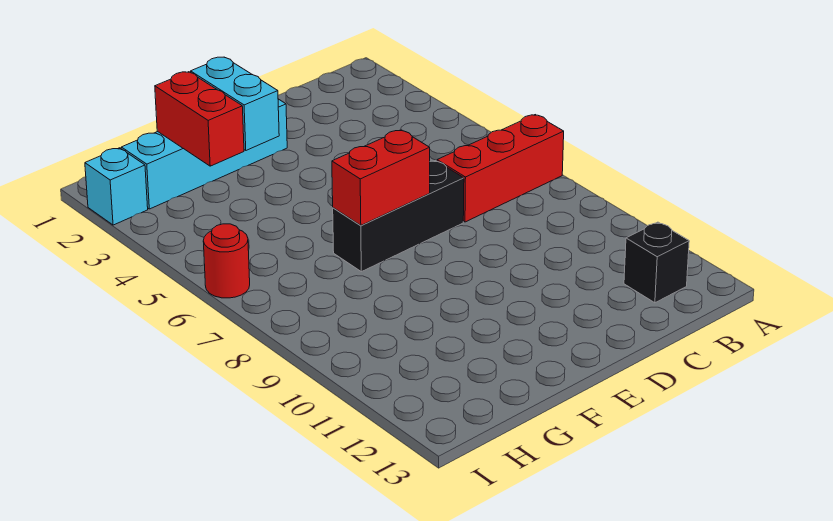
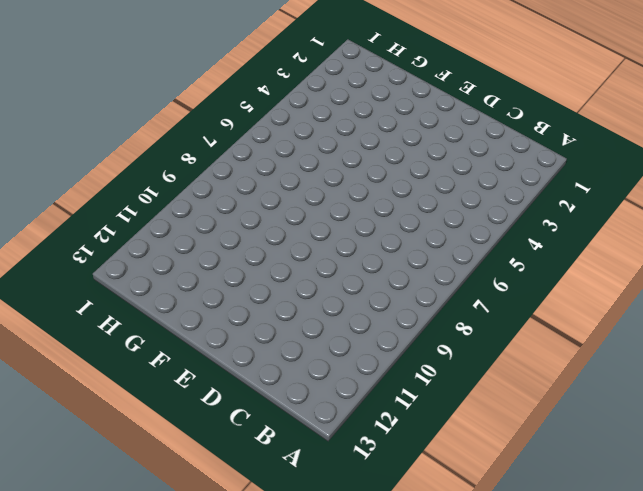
none -> red brick A7:C7 level 1
none -> black brick B12 level 1

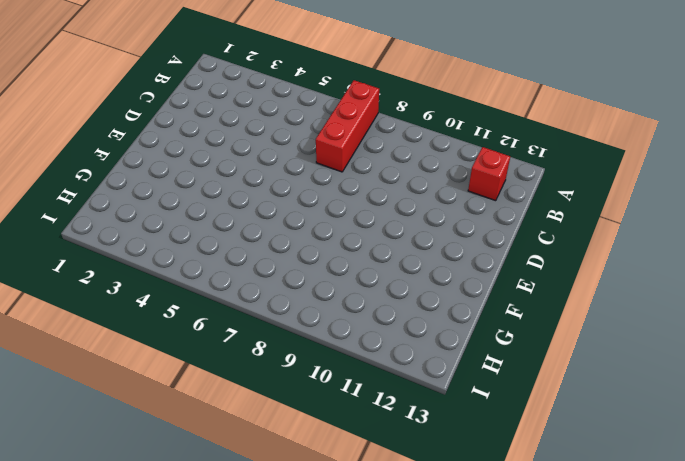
red brick B12 level 1 -> black brick B12 level 1
none -> black brick D7:F7 level 1
none -> cyan brick E2:H2 level 1

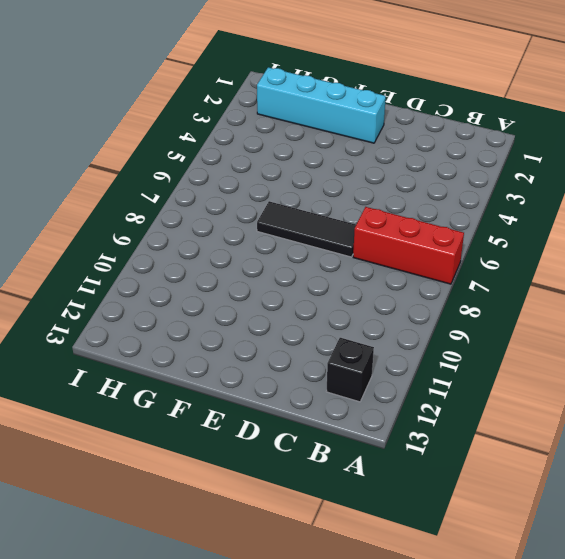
black tile D7:F7 level 1 -> black brick D7:F7 level 1
none -> cyan brick I2 level 1
none -> red round brick I6 level 1

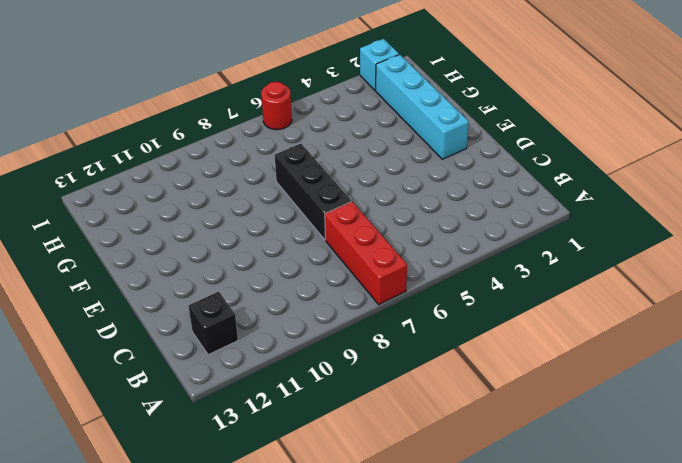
none -> red brick E7:F7 level 2
none -> cyan brick F2:F3 level 2

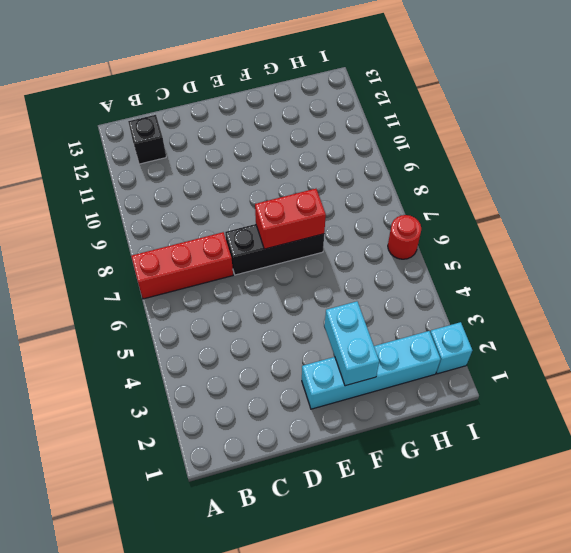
none -> red brick G2:G3 level 2

